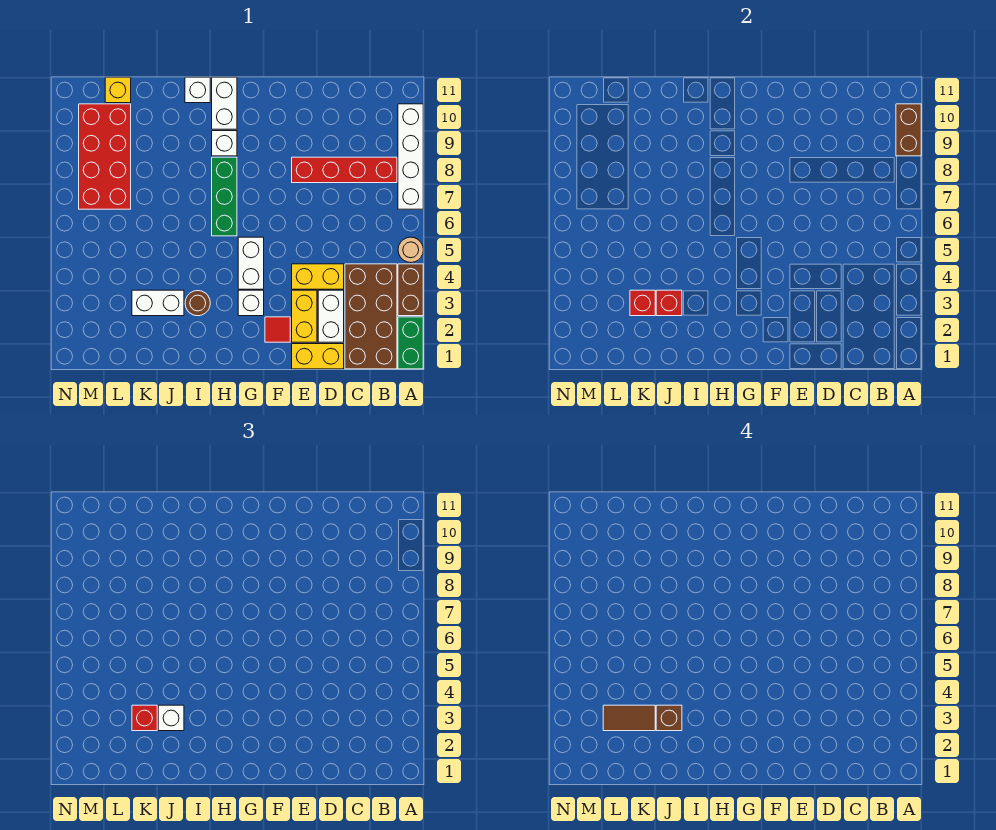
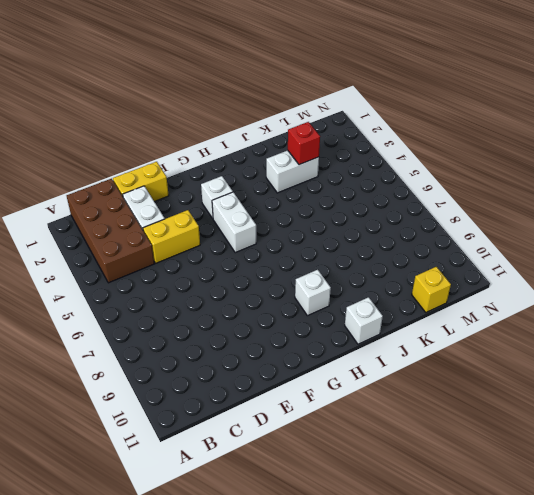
none -> green brick A1:A2 level 1
none -> brown brick A3:A4 level 1
none -> tan round brick A5 level 1

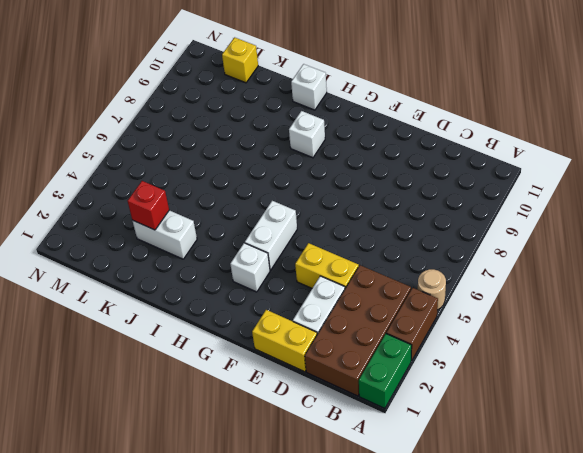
none -> white brick A7:A10 level 1
none -> red brick B8:E8 level 1
none -> yellow brick E2:E3 level 1

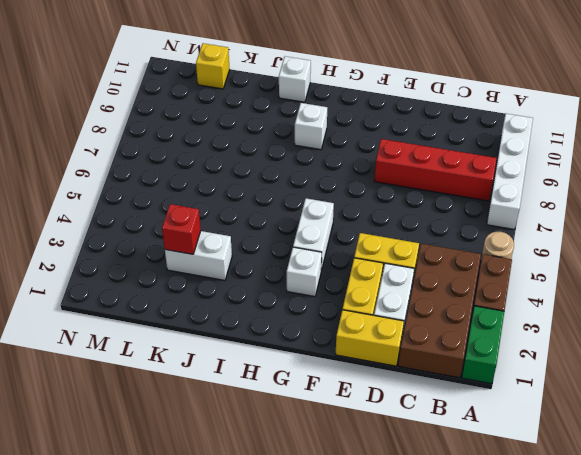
none -> red tile F2 level 1
none -> green brick H6:H8 level 1
none -> white brick H10:H11 level 1

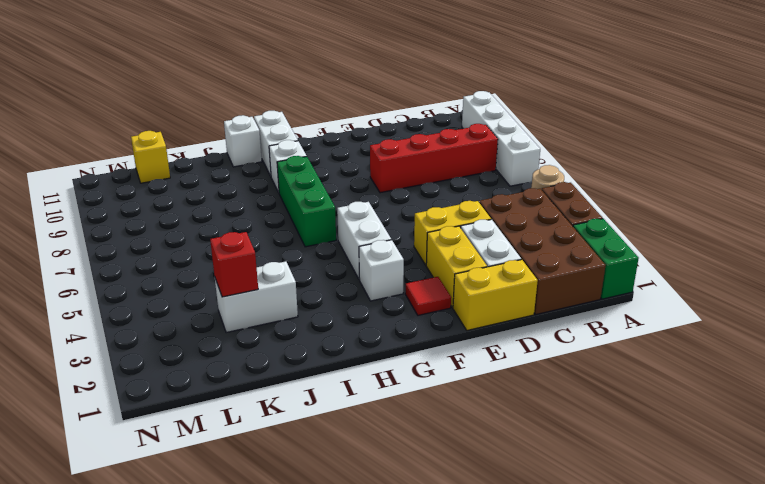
none -> brown round brick I3 level 1
none -> red brick L7:M10 level 1
none -> brown brick A9:A10 level 2

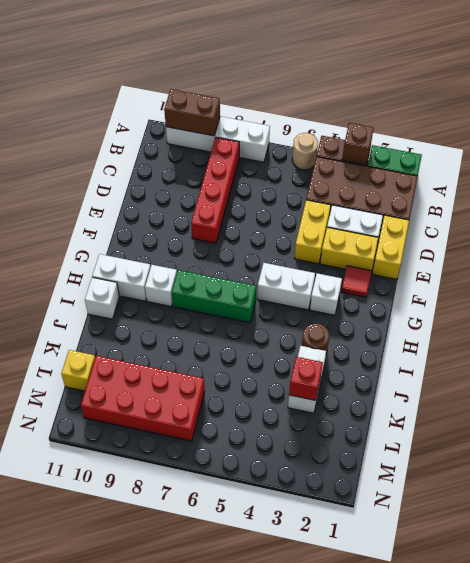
brown brick A3 level 2 -> brown brick J3 level 4
none -> red brick J3 level 2
none -> white brick J3 level 3
none -> red brick K3 level 3

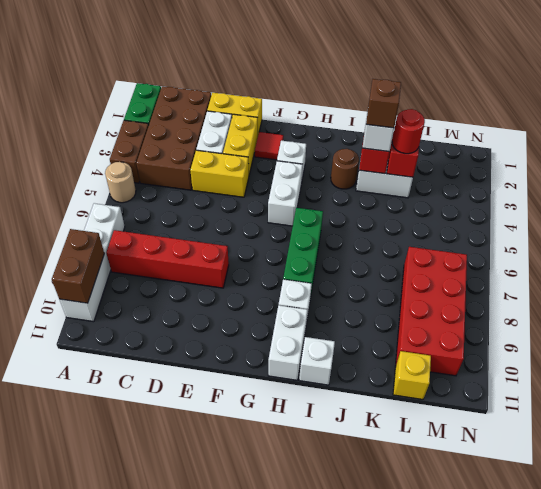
red round brick K3 level 3 -> red brick K3 level 3
none -> brown tile K3:L3 level 4

